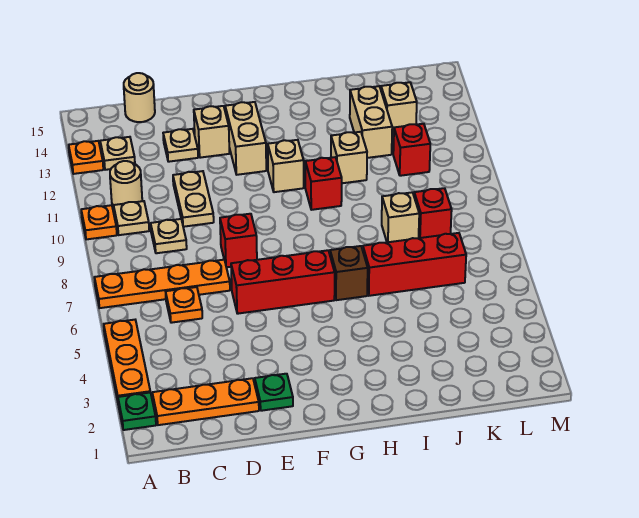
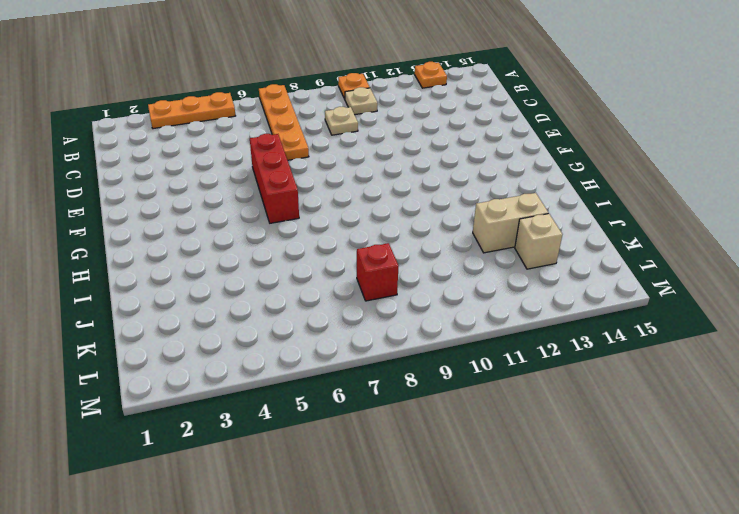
none -> green plate A2 level 1
none -> orange plate B2:D2 level 1
none -> tan round brick B11 level 1

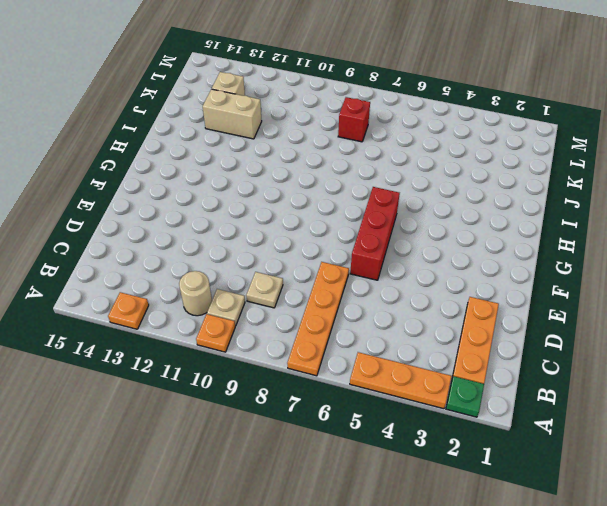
none -> tan plate B13 level 1
none -> orange plate C6 level 1
none -> tan round brick C15 level 1

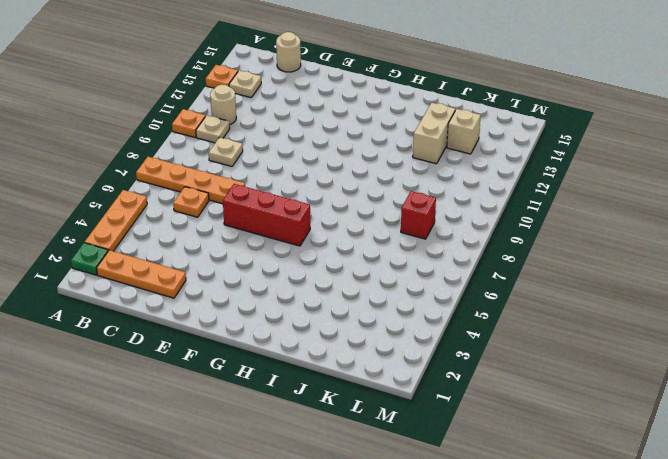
none -> tan plate D10:D11 level 1
none -> tan plate D13 level 1
none -> green plate E2 level 1

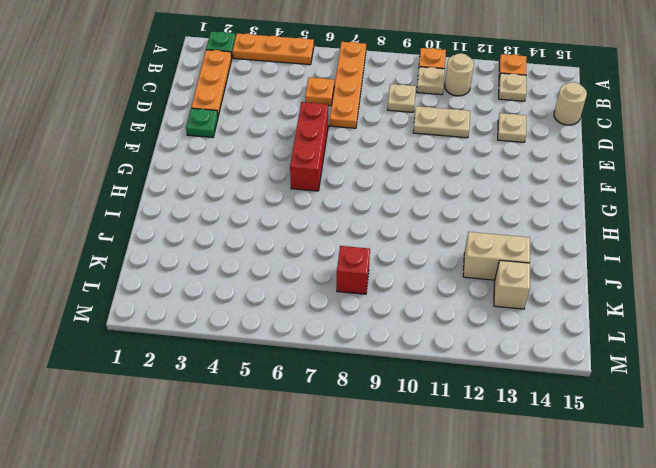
none -> red brick E8 level 1
none -> tan brick E13 level 1
none -> tan brick F12:F13 level 1

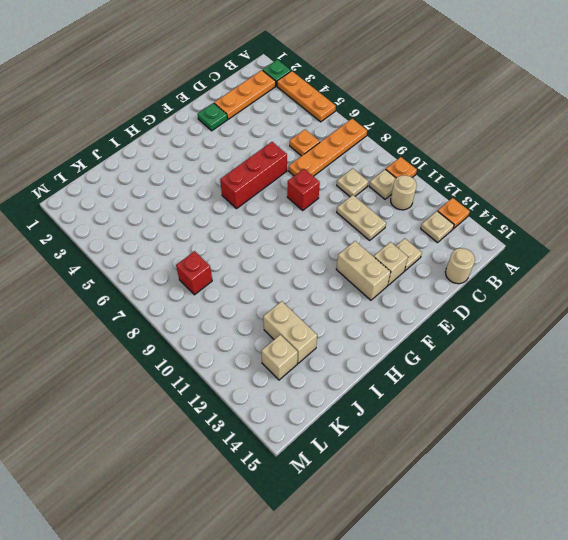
none -> tan brick G11 level 1
none -> brown brick H6 level 1
none -> red brick H10 level 1

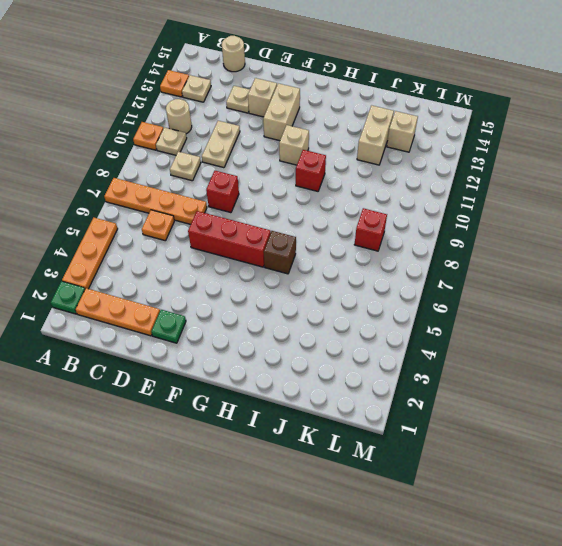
none -> red brick I6:K6 level 1
none -> tan brick I11 level 1
none -> tan brick J8 level 1

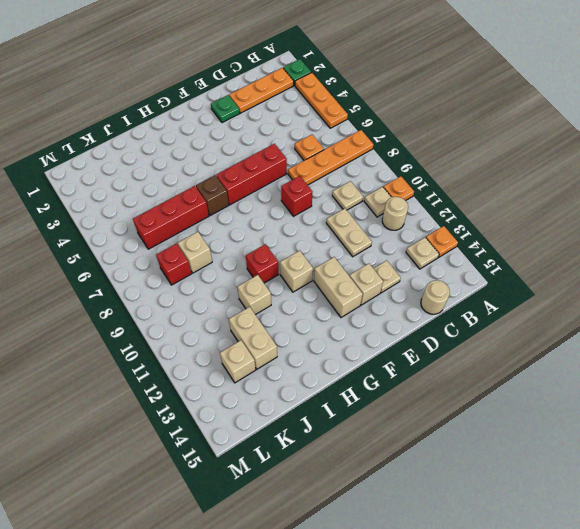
none -> red brick K11 level 1

